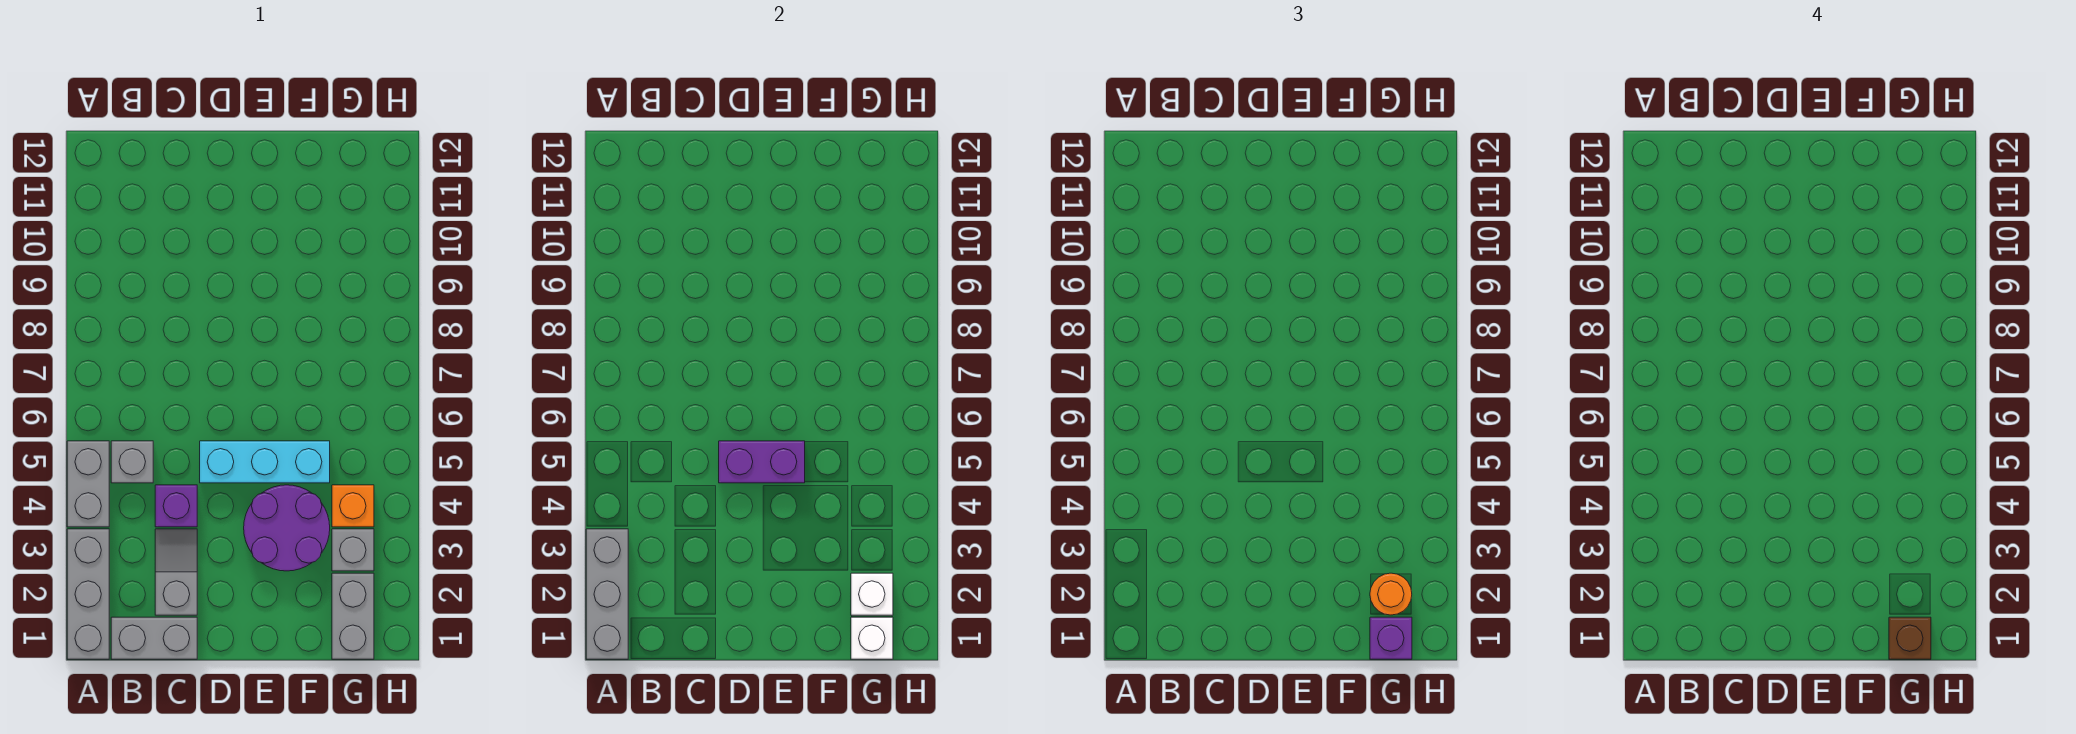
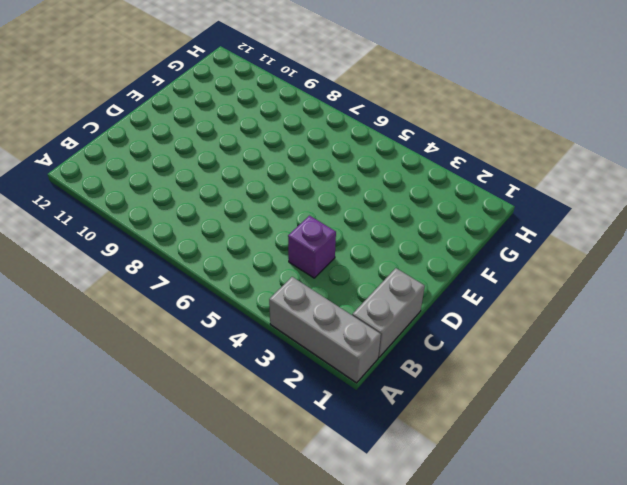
none -> grey brick A4:A5 level 1
none -> grey brick B5 level 1
none -> grey slope C2:C3 level 1 top 2

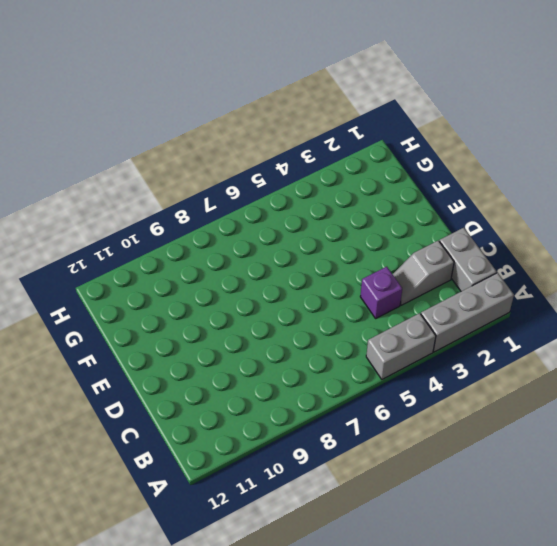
none -> grey brick B5 level 1
none -> cyan brick D5:F5 level 1
none -> purple round brick E3:F4 level 1

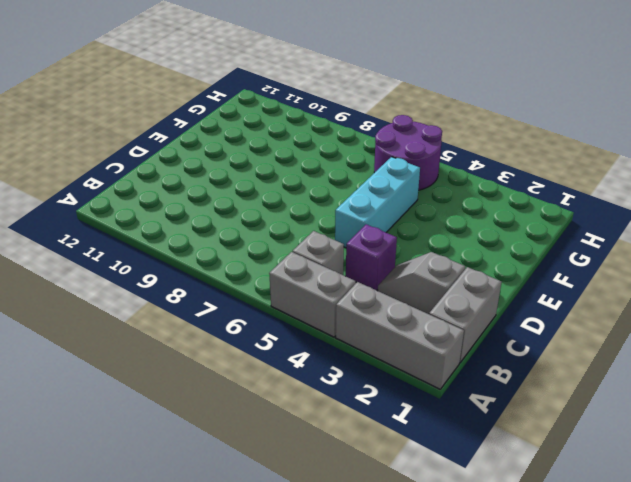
purple round brick G5:H6 level 1 -> purple round brick E3:F4 level 1
none -> grey brick G1:G2 level 1
none -> grey brick G3 level 1
none -> orange brick G4 level 1

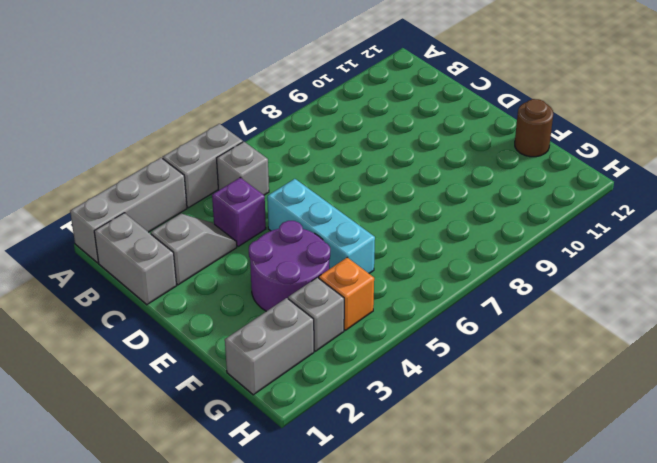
brown round brick F12 level 1 -> none
none -> grey brick A1:A3 level 2
none -> purple brick D5:E5 level 2
none -> white brick G1 level 2

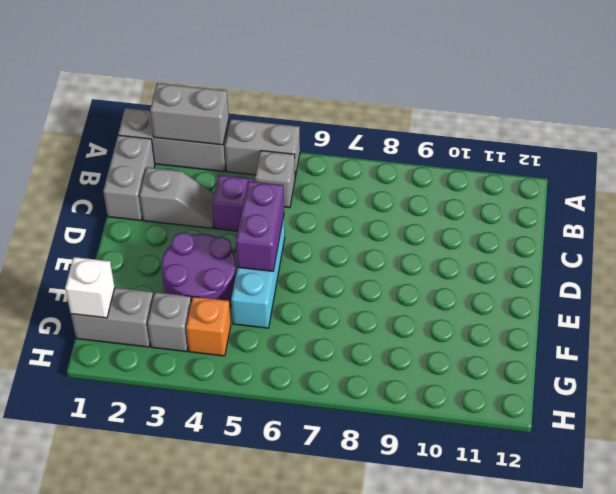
grey brick A2:A3 level 2 -> grey brick A1:A3 level 2
none -> white brick G2 level 2
none -> purple brick G1 level 3
none -> orange round brick G2 level 3

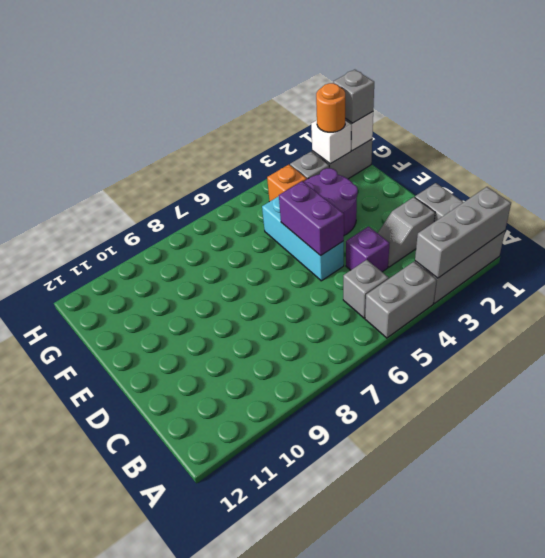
grey brick G1 level 3 -> purple brick G1 level 3
none -> brown brick G1 level 4

